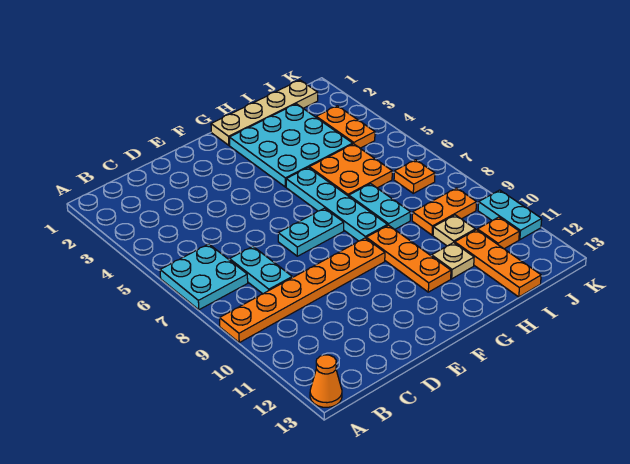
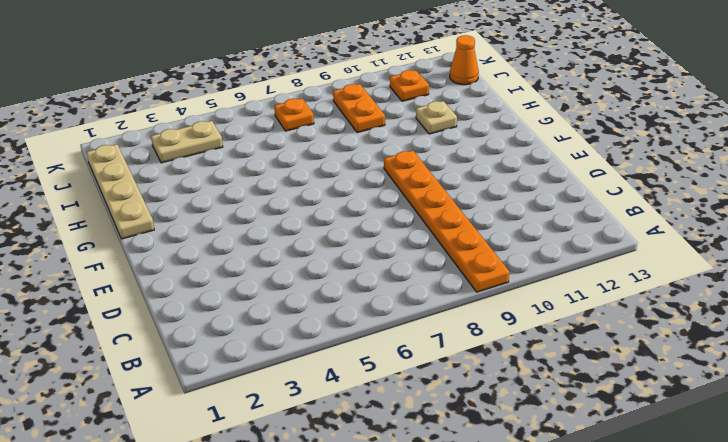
tan plate J3:J4 level 1 -> orange plate J3:J4 level 1
orange cone J13 level 1 -> orange cone A13 level 1
none -> cyan plate A6:B7 level 1
none -> cyan plate C7:C8 level 1
none -> cyan plate E7:F7 level 1

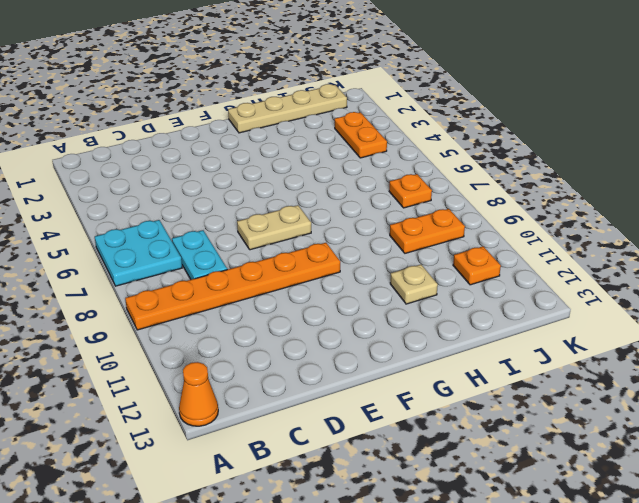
tan plate E7:F7 level 1 -> cyan plate E7:F7 level 1
none -> cyan plate G2:I4 level 1
none -> cyan plate G5:G8 level 1
none -> orange plate G9:G11 level 1

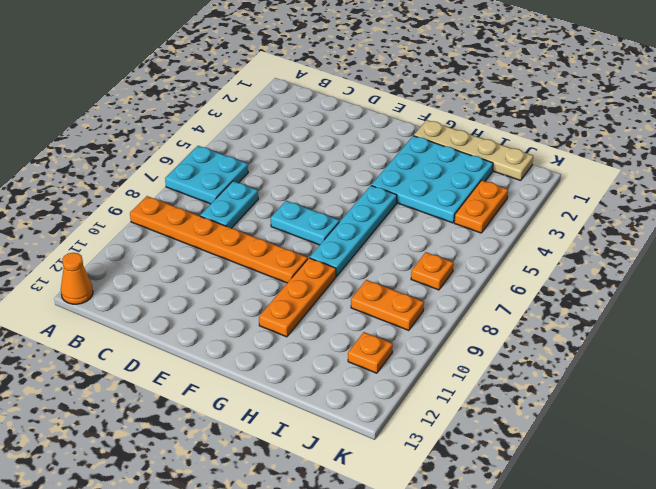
none -> orange plate H5:I6 level 1
none -> cyan plate H7:H8 level 1
none -> tan plate H11 level 1

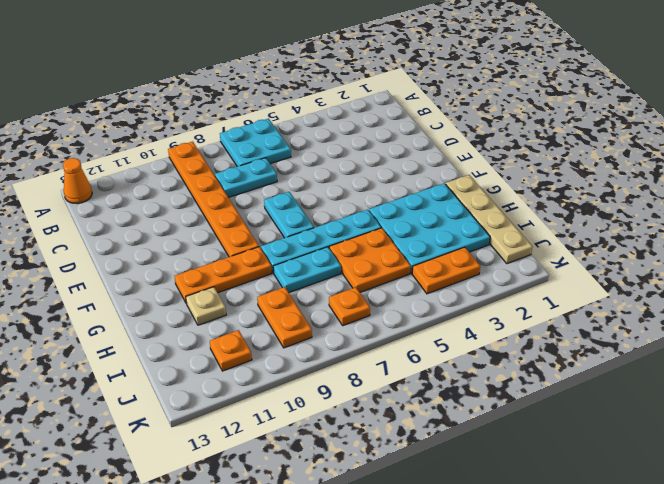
none -> tan plate I10 level 1
none -> orange plate I11:I13 level 1
none -> cyan plate K10:K11 level 1

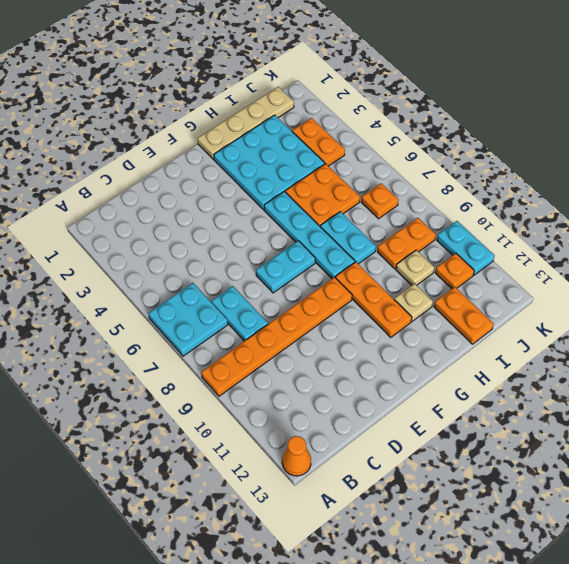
orange plate I12:I13 level 1 -> orange plate I11:I13 level 1

